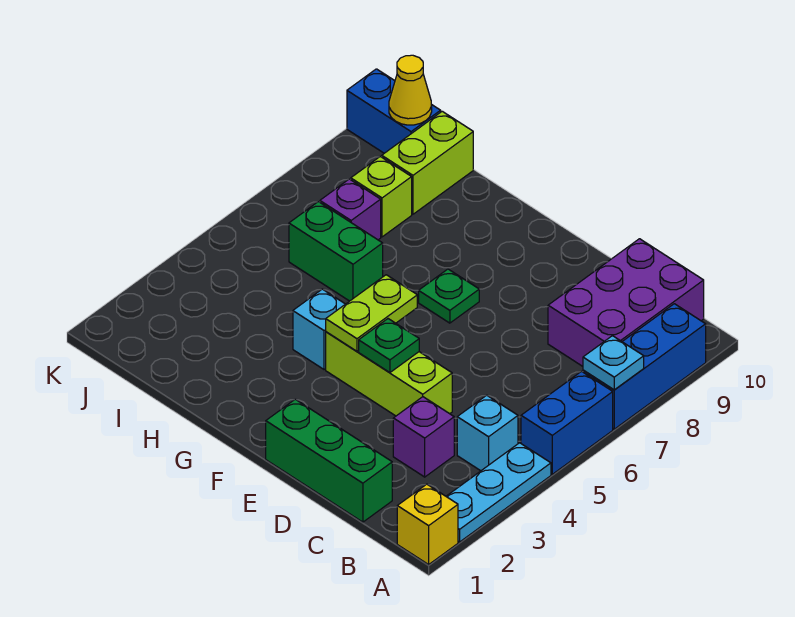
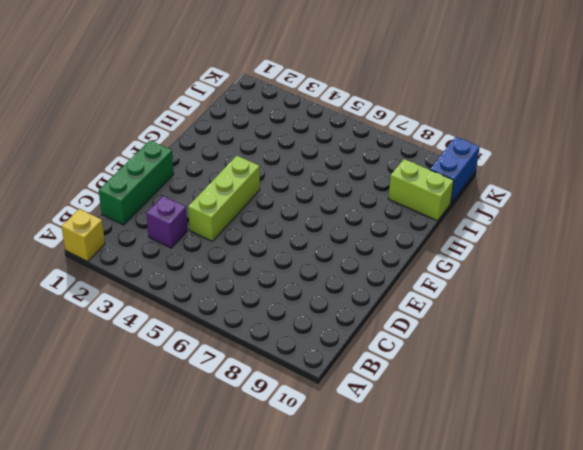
none -> cyan plate A2:A4 level 1
none -> blue brick A5:A6 level 1
none -> blue brick A7:A9 level 1

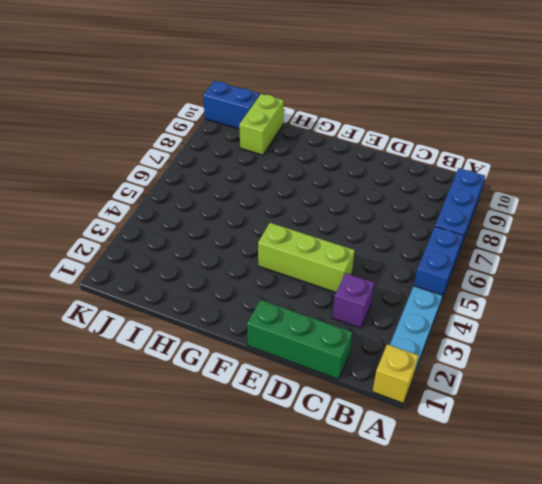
none -> cyan brick B4 level 1
none -> purple brick B8:C10 level 1
none -> green plate F7 level 1

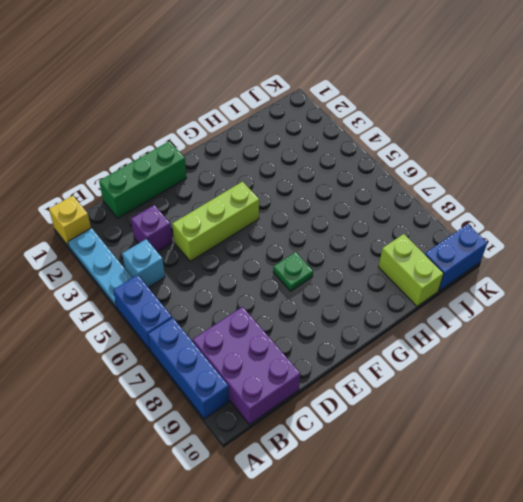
none -> cyan brick G4 level 1
none -> green brick H6:I6 level 1
none -> purple brick I7 level 1

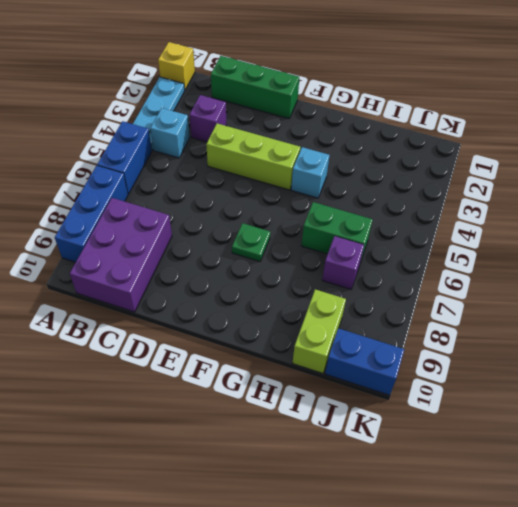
none -> lime brick I8 level 1
none -> cyan plate A7 level 2
none -> green plate E4 level 2

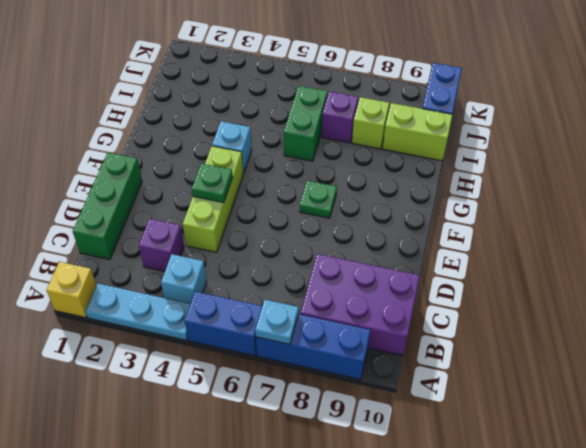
none -> lime plate F4:F5 level 2
none -> yellow cone J10 level 2

